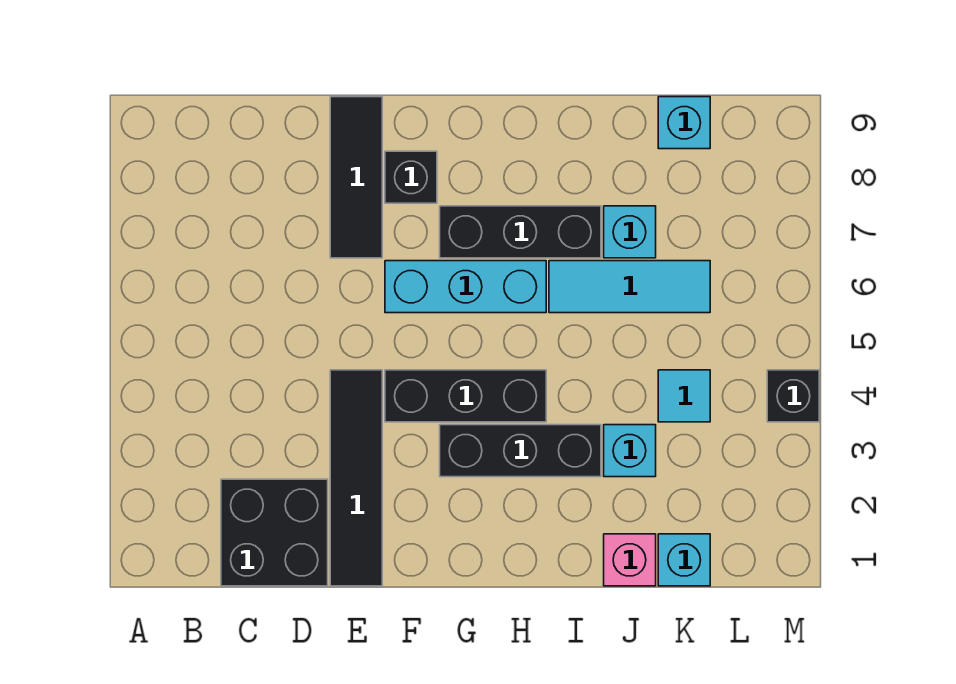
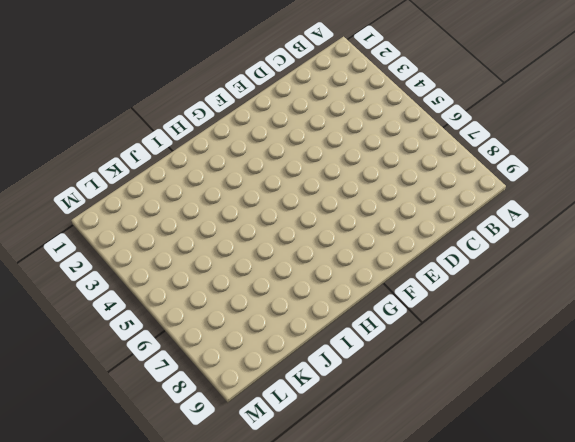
none -> black brick C1:D2 level 1
none -> black tile E1:E4 level 1
none -> black tile E7:E9 level 1

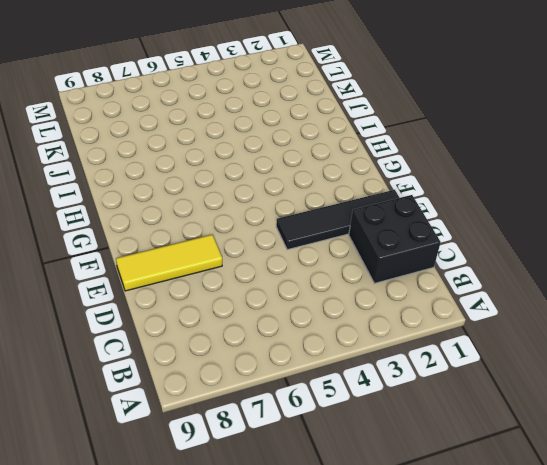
yellow tile E7:E9 level 1 -> black tile E7:E9 level 1
none -> black brick F4:H4 level 1
none -> cyan brick F6:H6 level 1
none -> black brick F8 level 1

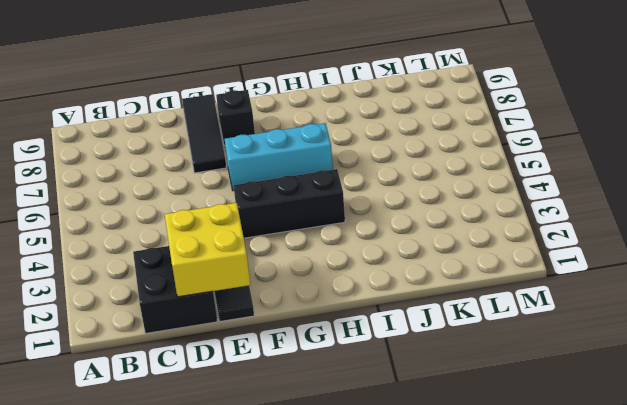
yellow brick D1:E2 level 2 -> none
none -> black brick G3:I3 level 1
none -> black brick G7:I7 level 1
none -> cyan tile I6:K6 level 1

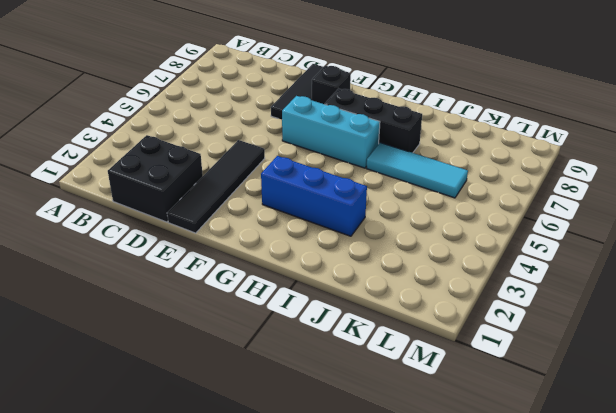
blue brick G3:I3 level 1 -> black brick G3:I3 level 1
none -> black brick F4:H4 level 1
none -> pink brick J1 level 1
none -> cyan brick J3 level 1

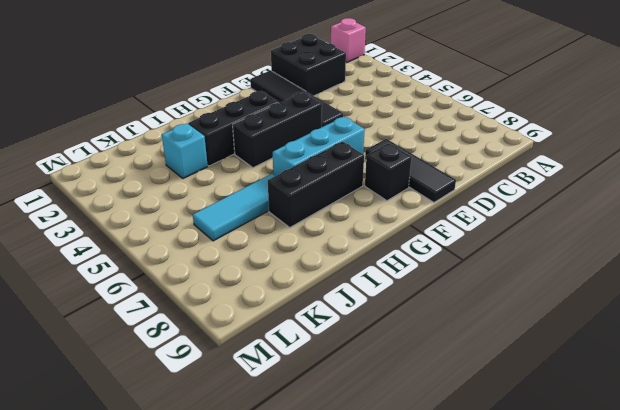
pink brick A1 level 1 -> pink brick J1 level 1
none -> cyan brick J7 level 1
none -> cyan brick K1 level 1
none -> cyan tile K4 level 1

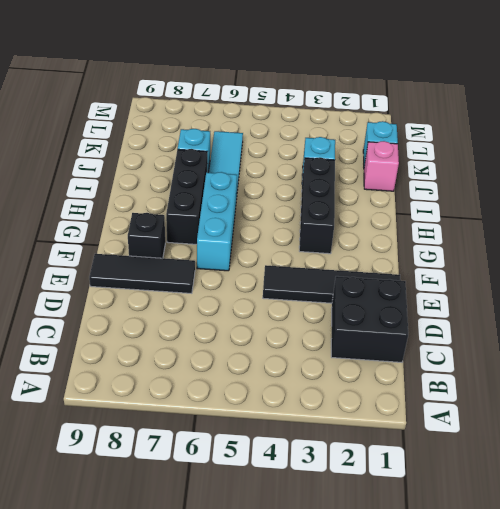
none -> black brick F4:H4 level 1
none -> cyan tile K4 level 1
none -> cyan brick K9 level 1

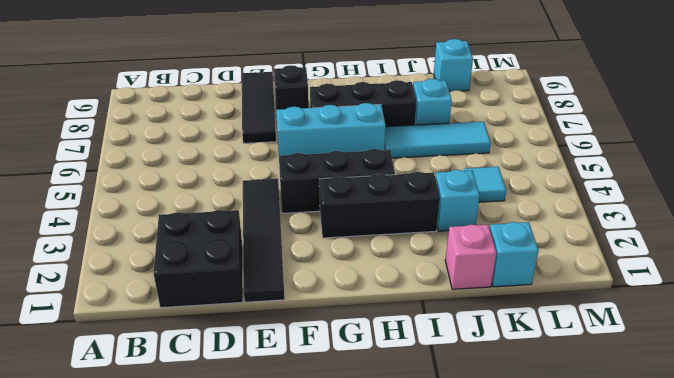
none -> black brick M4 level 1

